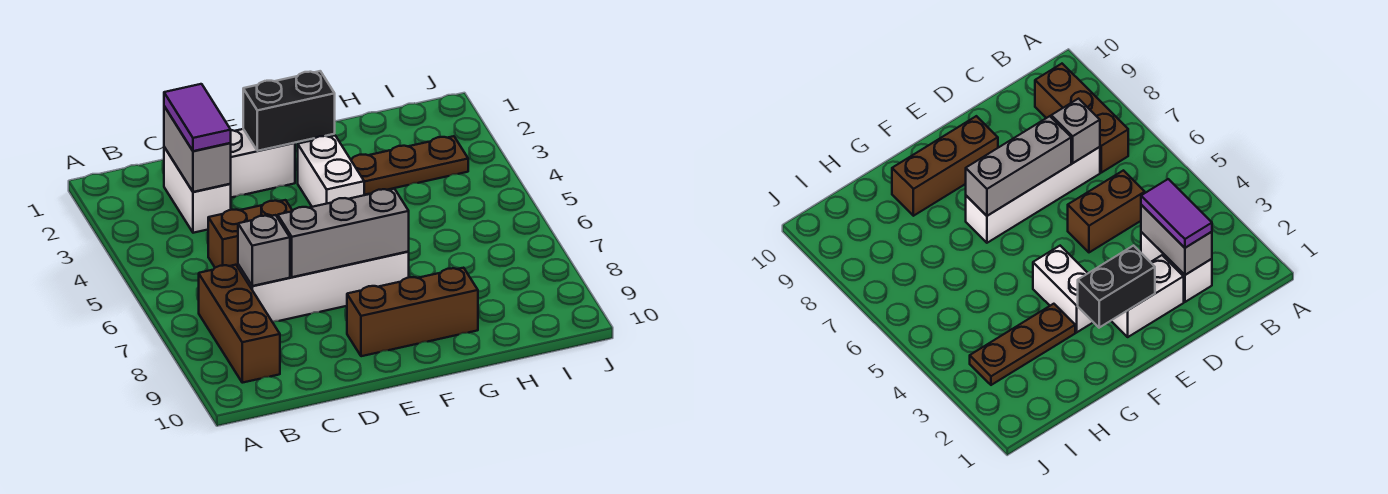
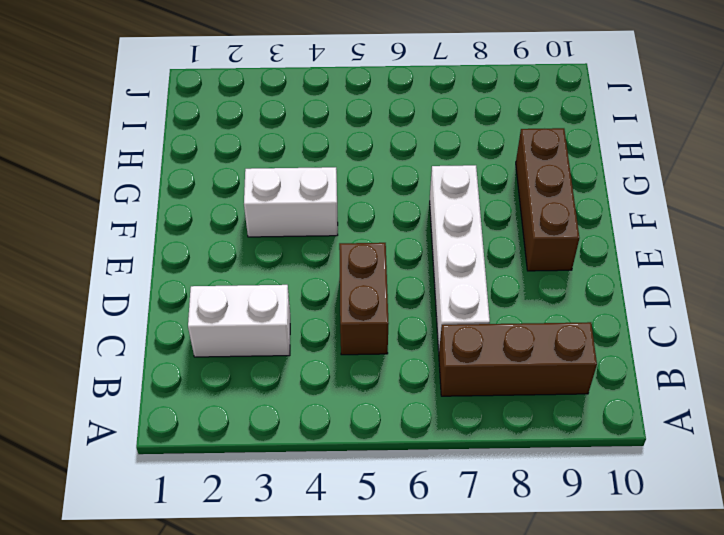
none -> white brick D2:E2 level 1
none -> brown plate G3:I3 level 1
none -> grey brick C2:C3 level 2

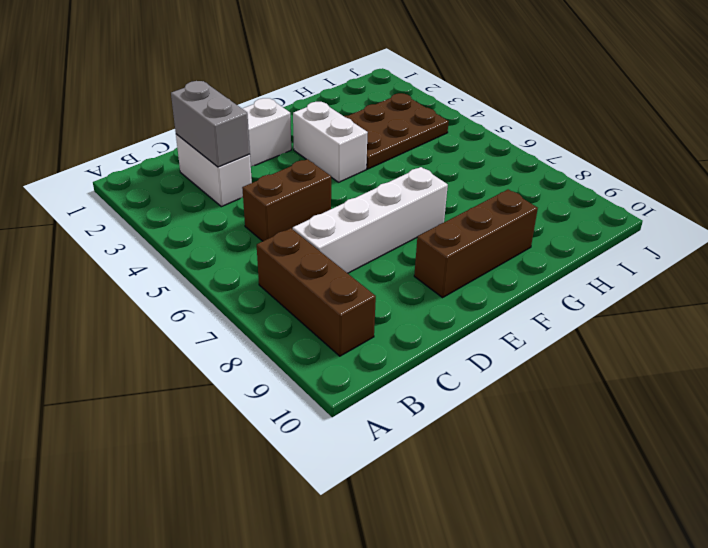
brown plate G3:I4 level 1 -> brown plate G3:I3 level 1
none -> grey brick C7 level 2
none -> grey brick D7:F7 level 2
none -> black brick E2:F2 level 2

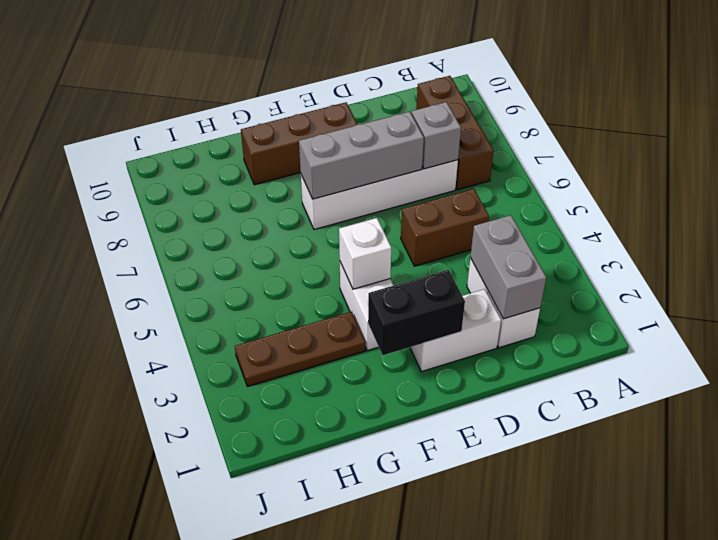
white brick F4 level 2 -> none
none -> purple tile C2:C3 level 3

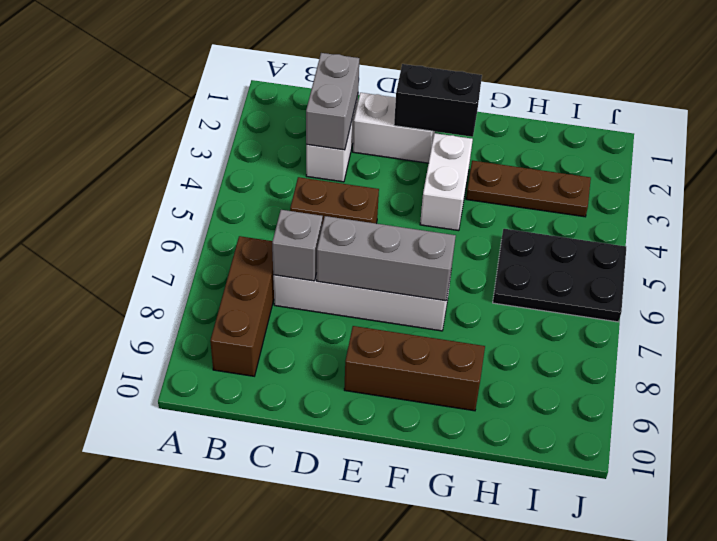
black plate H5:J6 level 1 -> none
none -> purple tile C2:C3 level 3

